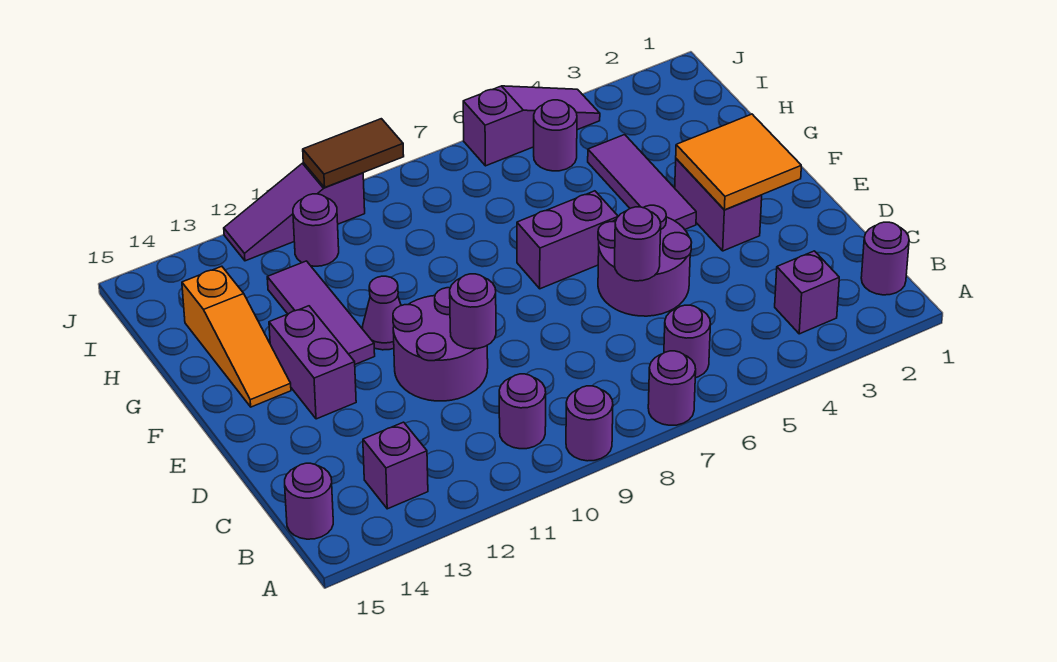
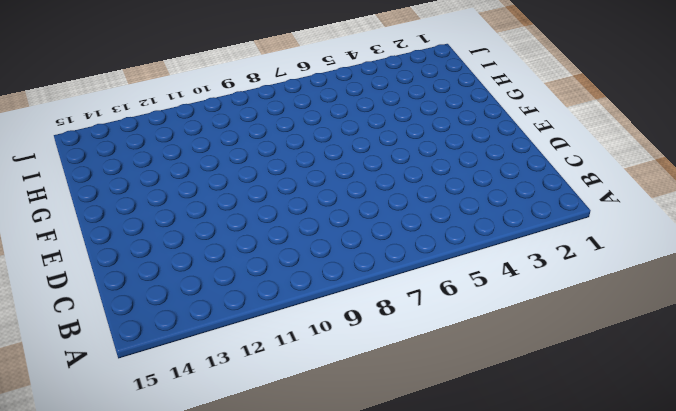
none -> purple round brick A7 level 1
none -> purple round brick A9 level 1
none -> purple round brick B1 level 1

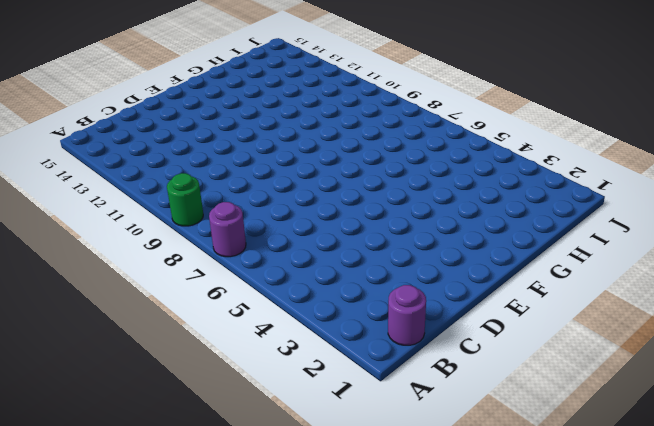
green round brick A9 level 1 -> purple round brick A9 level 1
none -> purple brick B3 level 1
none -> purple round brick B6 level 1
none -> purple round brick B10 level 1

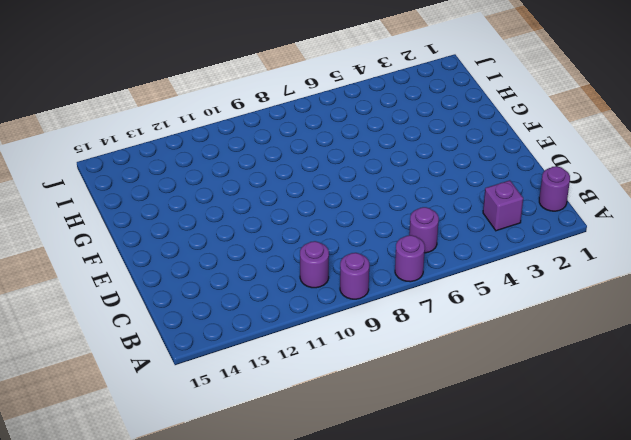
none -> purple brick B13 level 1
none -> purple round brick B15 level 1
none -> purple round brick D5:E6 level 1

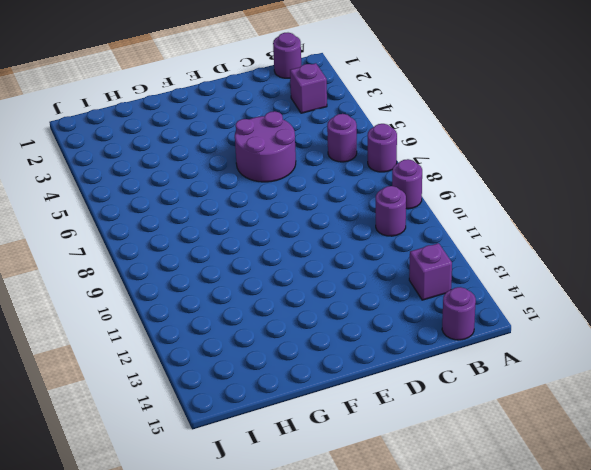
none -> purple round brick D10:E11 level 1
none -> purple brick E3:F3 level 1
none -> purple brick E13:F13 level 1

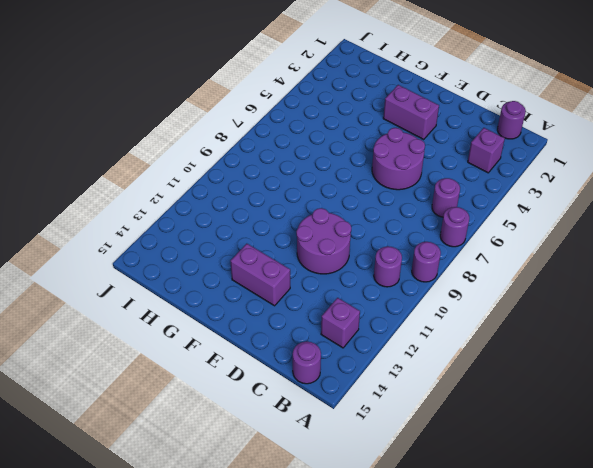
none -> purple tile F4:H4 level 1
none -> purple brick F6:F7 level 1
none -> purple cone F11 level 1

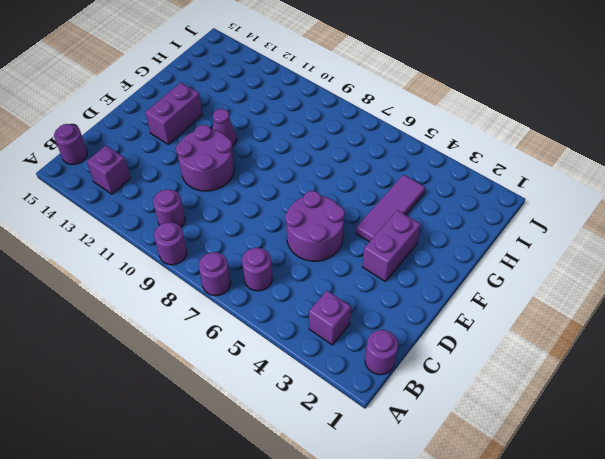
none -> purple brick F6:F7 level 1
none -> purple tile F12:H12 level 1
none -> orange slope F14:H14 level 1 top H

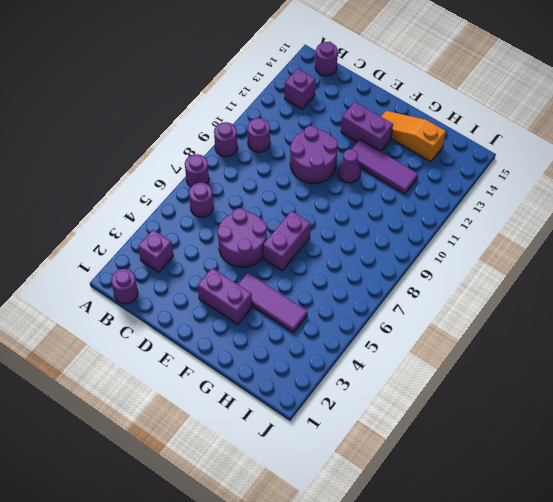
none -> purple round brick I5 level 1
none -> purple round brick I11 level 1
none -> purple slope J4:J6 level 1 top 6

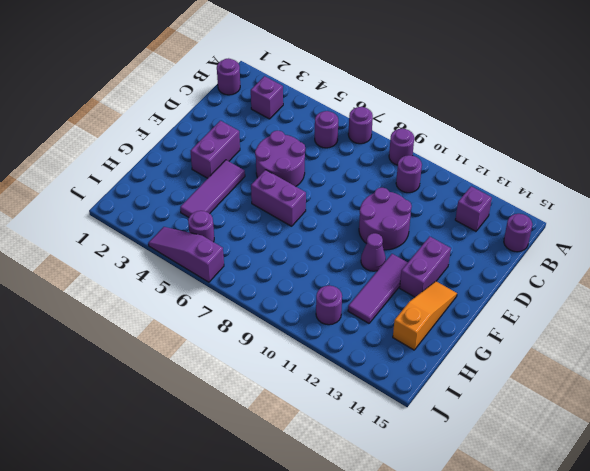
none -> purple slope J10:J12 level 1 top 10
none -> purple round brick D6 level 2
none -> purple round brick D10 level 2

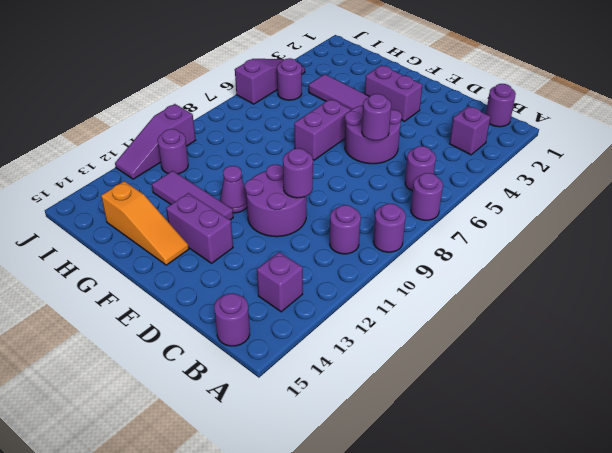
none -> orange tile E2:F3 level 2
none -> brown tile J9:J10 level 2

